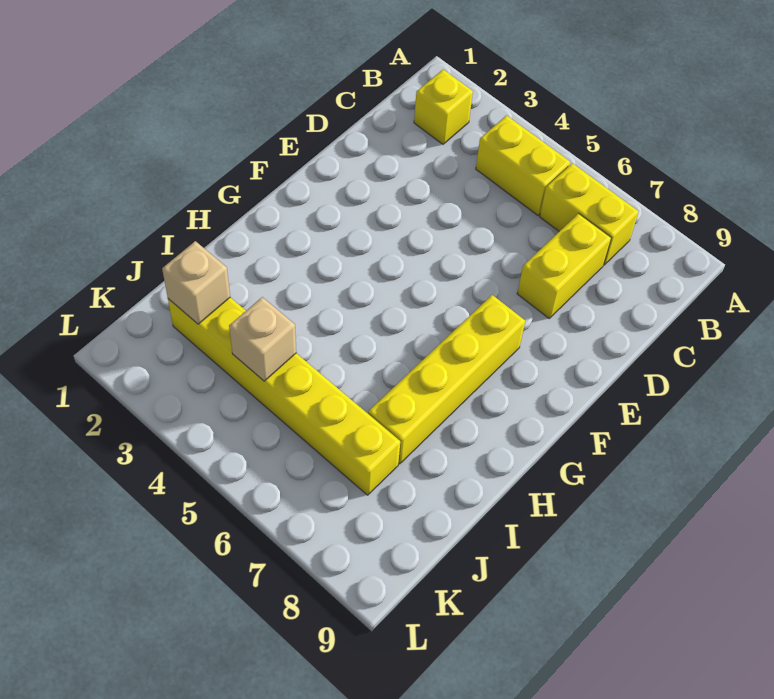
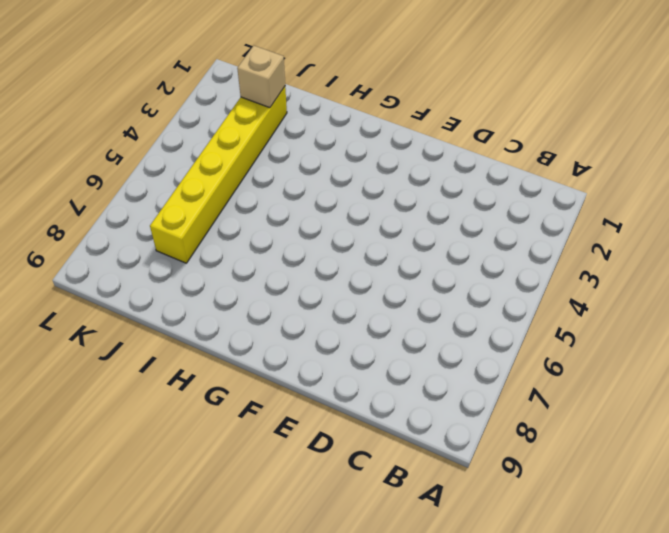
none -> yellow brick B2 level 1
none -> yellow brick B4:B5 level 1

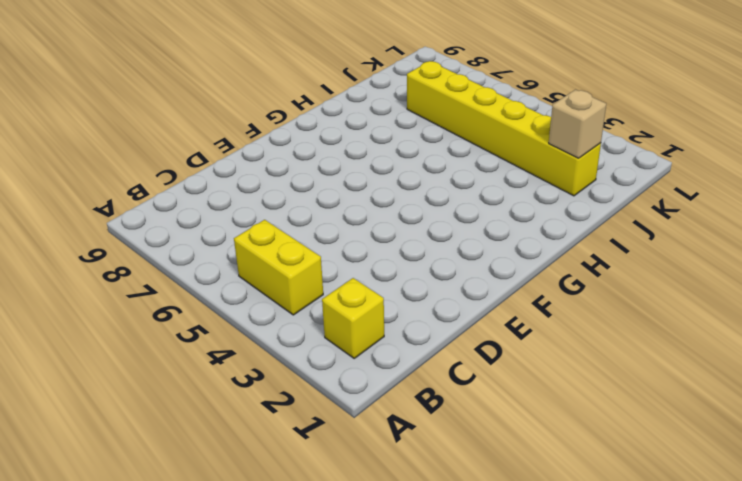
none -> yellow brick B6:B7 level 1
none -> yellow brick C7:D7 level 1

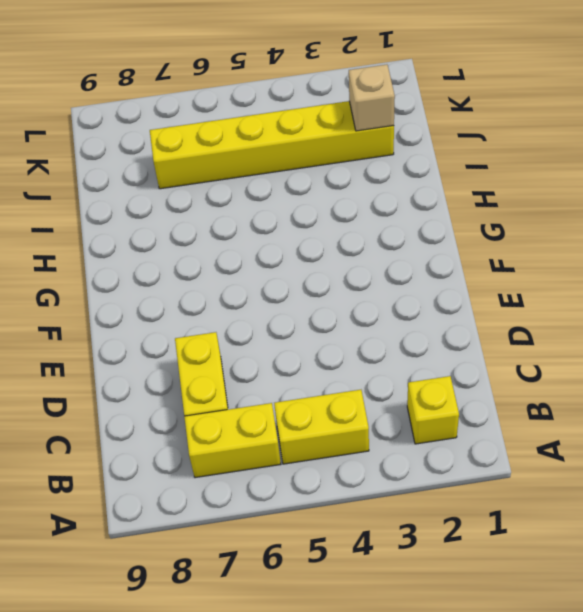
none -> yellow brick F7:I7 level 1
none -> tan brick J4 level 2

